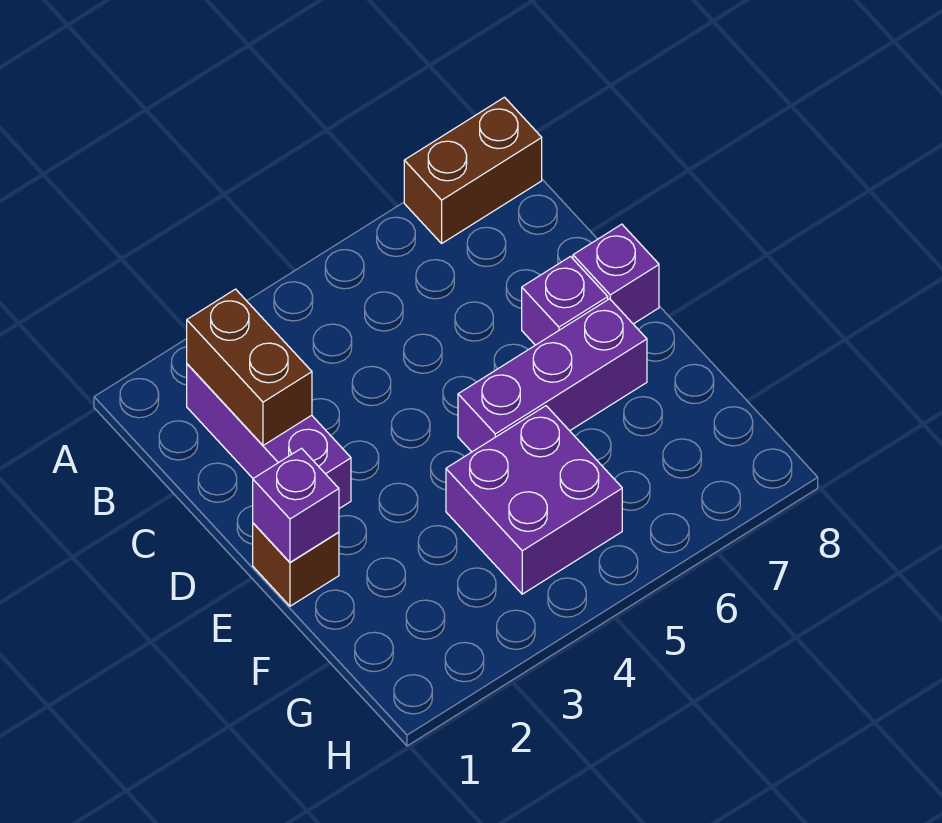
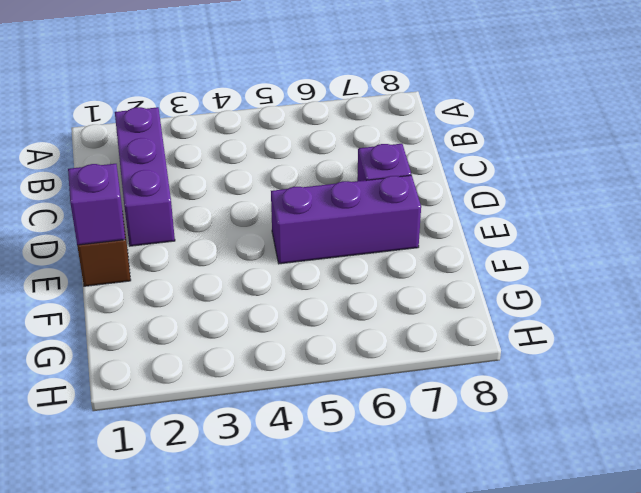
none -> brown brick A7:A8 level 1
none -> purple brick D8 level 1

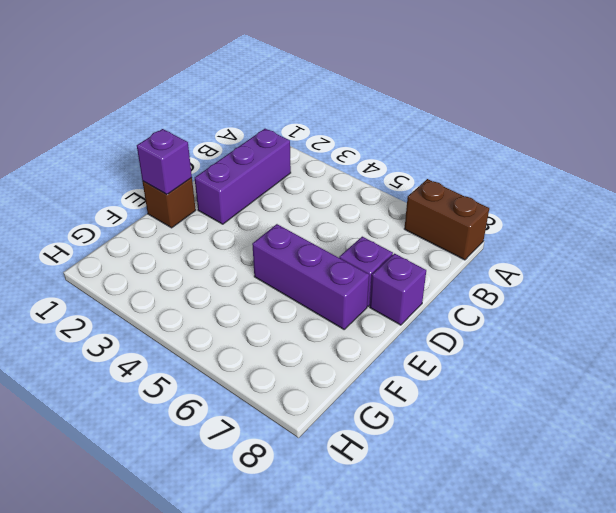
none -> purple brick F4:G5 level 1
none -> brown brick B2:C2 level 2

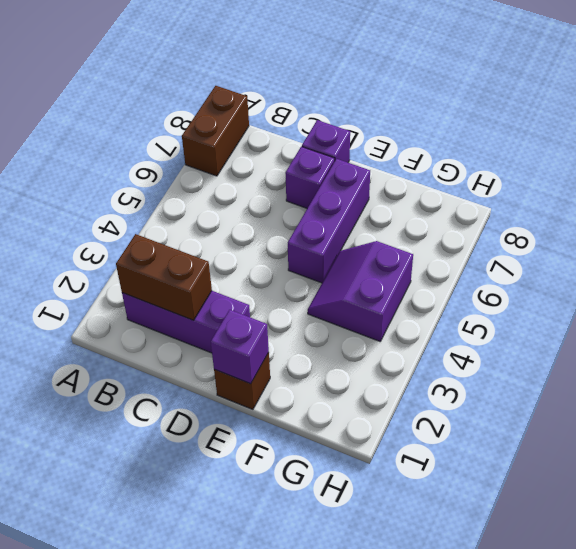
purple slope F4:G5 level 1 top G -> purple brick F4:G5 level 1

